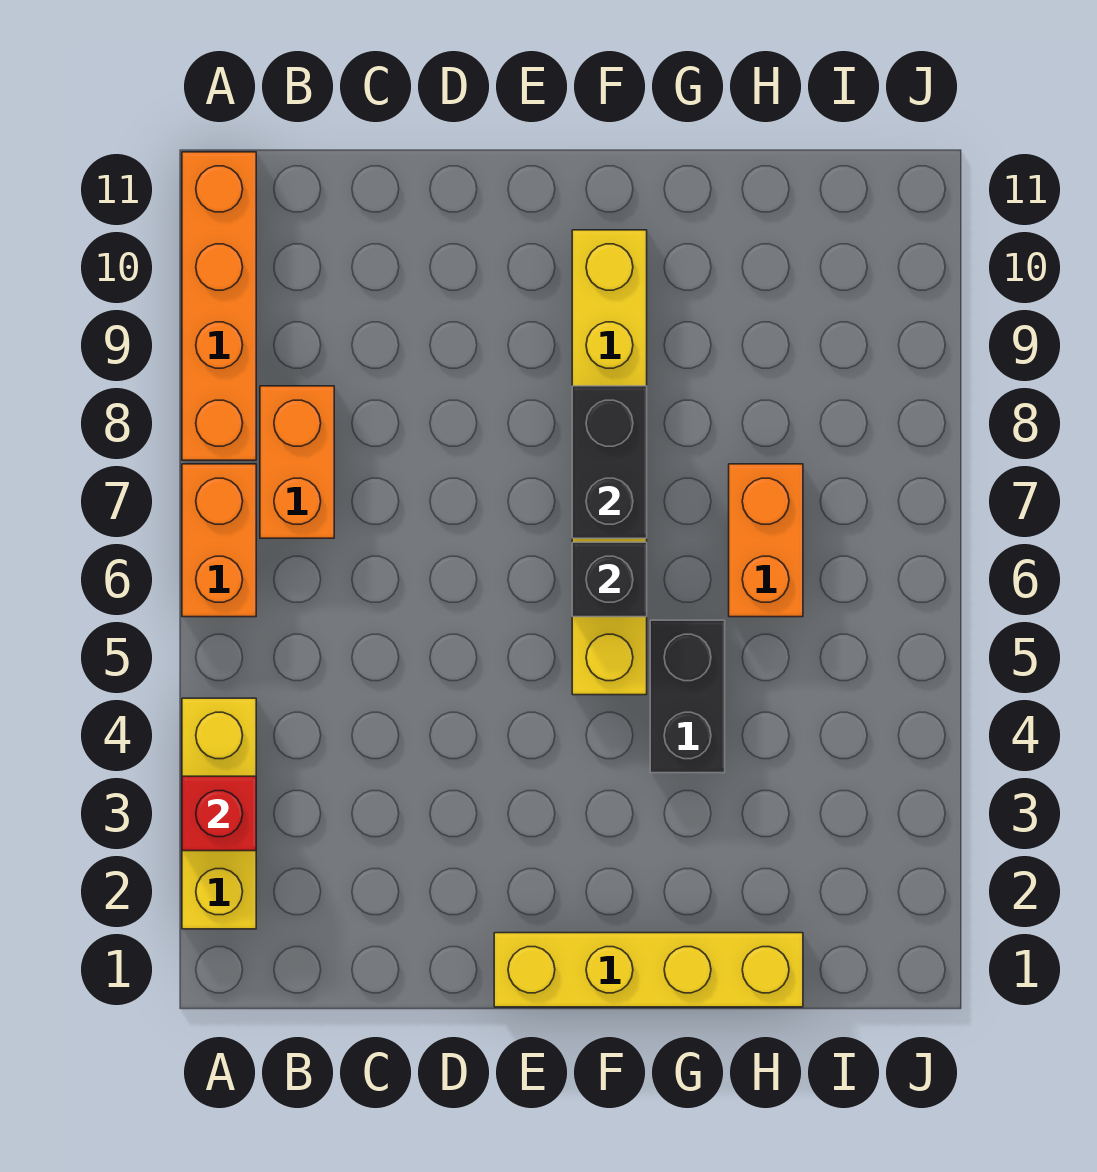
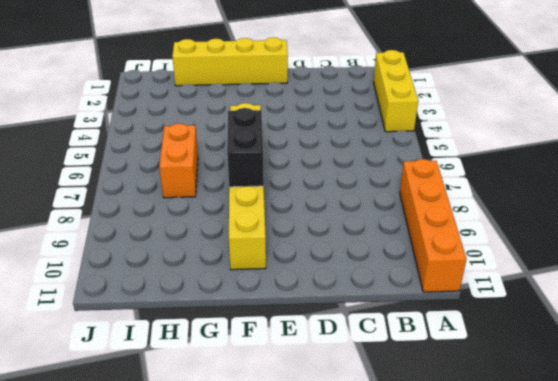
none -> orange brick A6:A7 level 1
none -> orange brick B7:B8 level 1

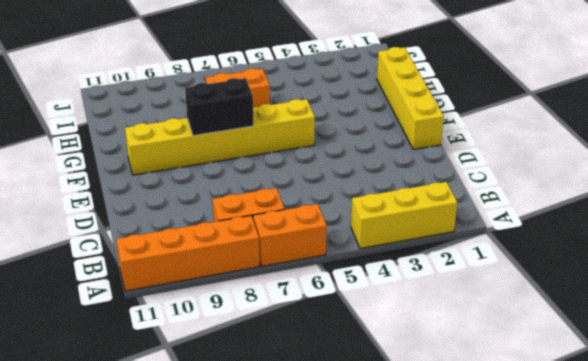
none -> black brick G4:G5 level 1
none -> red brick A3 level 2

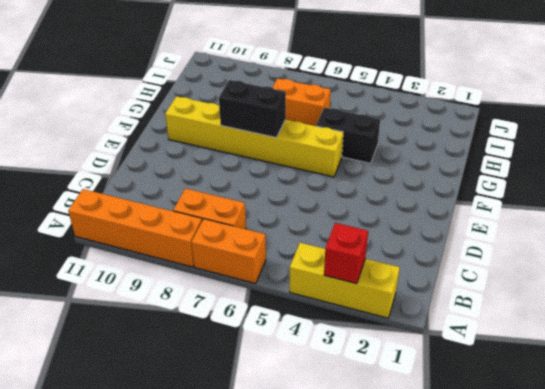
none -> yellow brick E1:H1 level 1
none -> black brick F6 level 2

